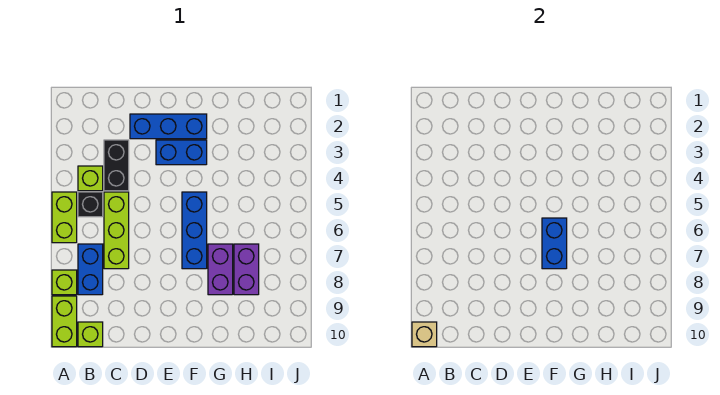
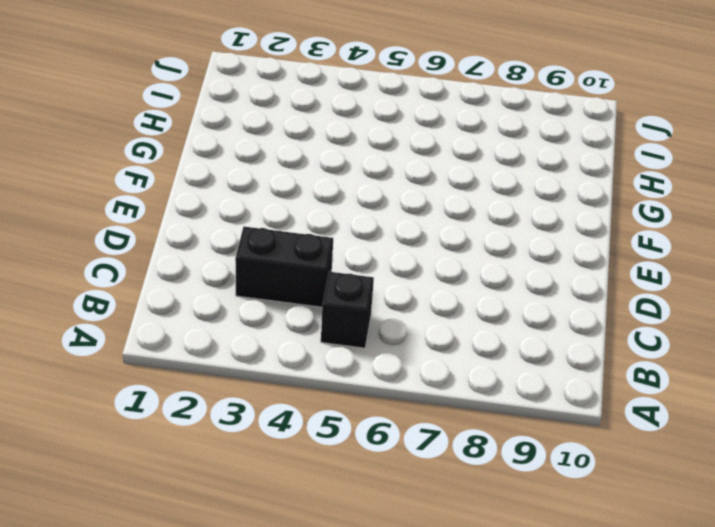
none -> lime brick A5:A6 level 1
none -> lime brick A8 level 1
none -> lime brick A9:A10 level 1

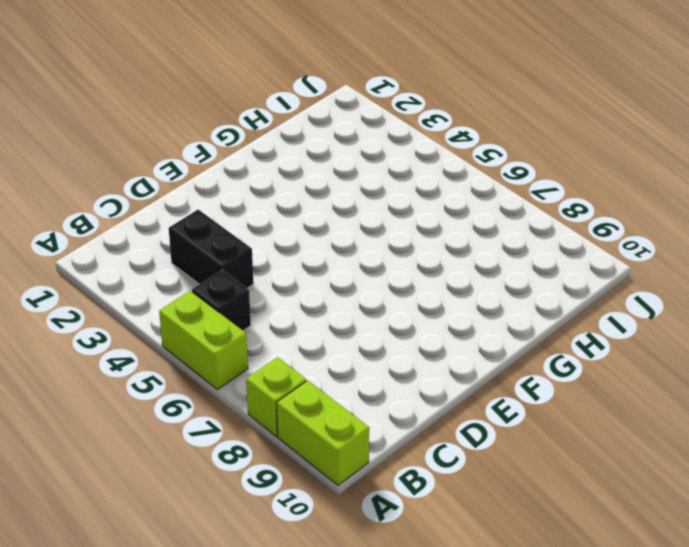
none -> lime brick B4 level 1
none -> blue brick B7:B8 level 1
none -> lime brick B10 level 1

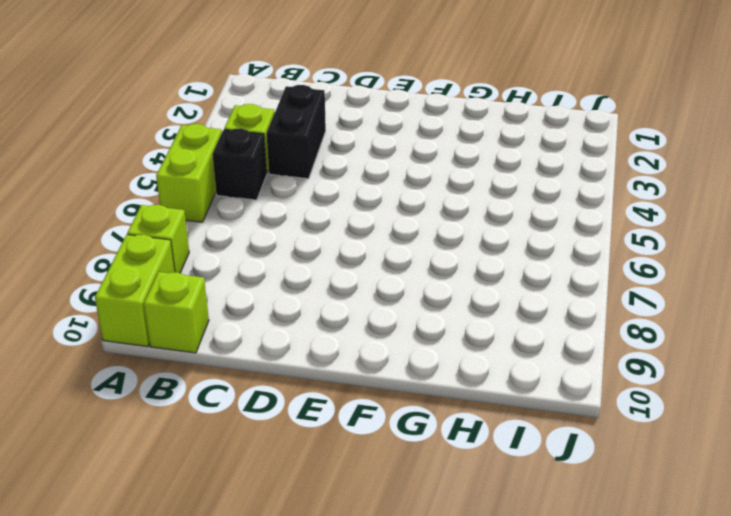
none -> blue brick B7:B8 level 1
none -> lime brick C5:C7 level 1
none -> blue brick D2:F2 level 1

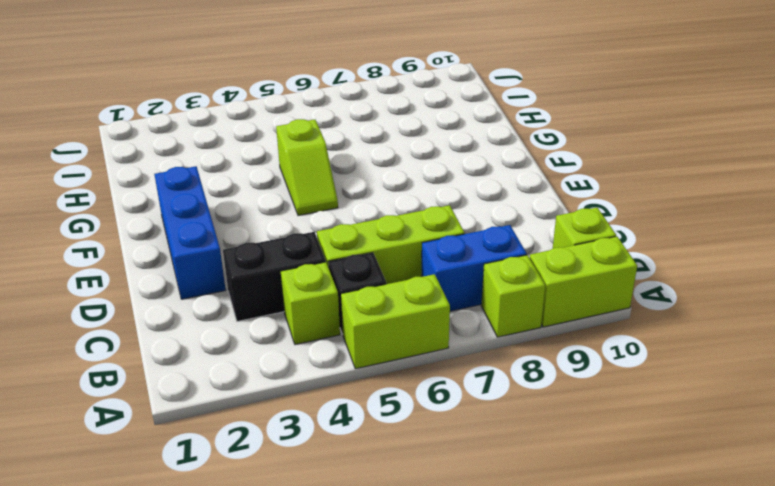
lime slope F5:G5 level 1 top G -> blue brick F5:F7 level 1
none -> blue brick E3:F3 level 1
none -> purple brick G7:G8 level 1
none -> purple brick H7:H8 level 1

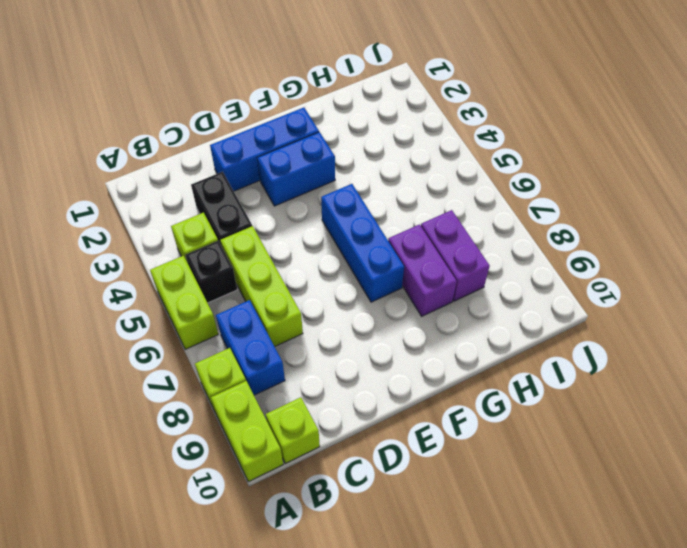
none -> tan brick A10 level 2
none -> blue brick F6:F7 level 2

